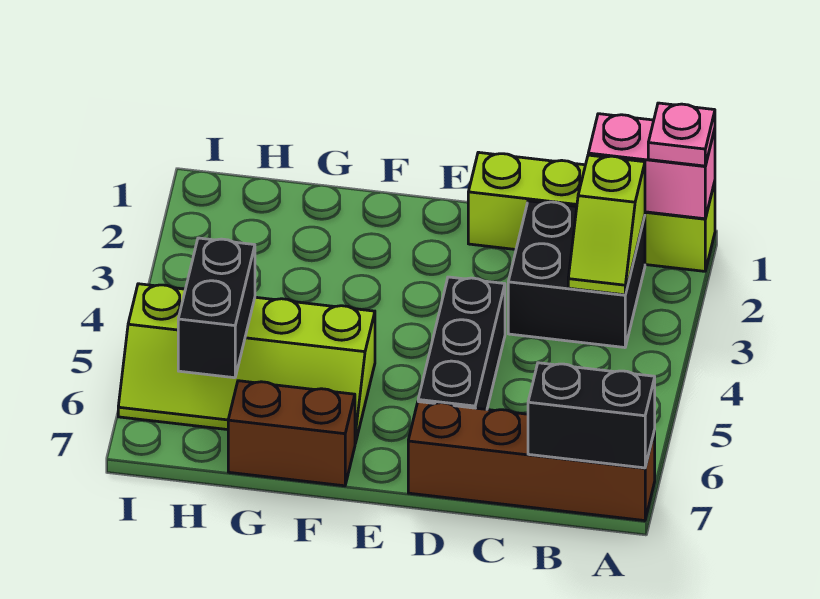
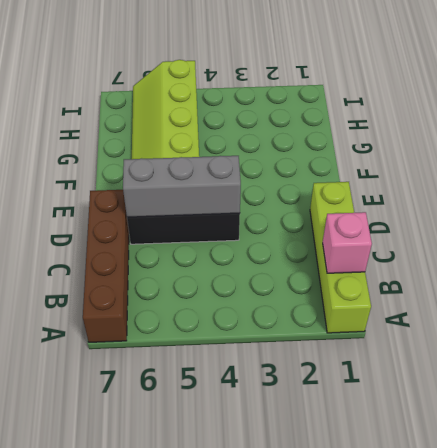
pink brick B1 level 2 -> pink brick A1:B1 level 2
grey brick D4:D6 level 2 -> none
none -> black brick B2:C3 level 1
none -> brown brick F7:G7 level 1

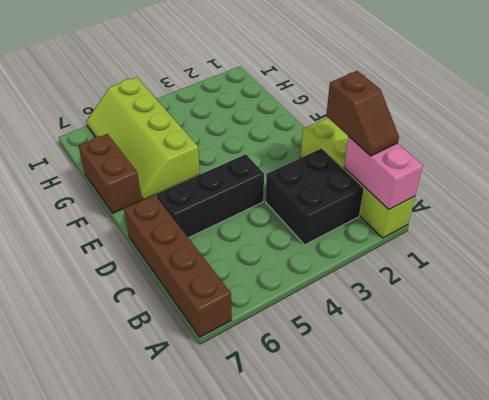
brown slope B1:C1 level 3 top C -> none
none -> black brick A7:B7 level 2
none -> lime slope B2:B3 level 2 top 2

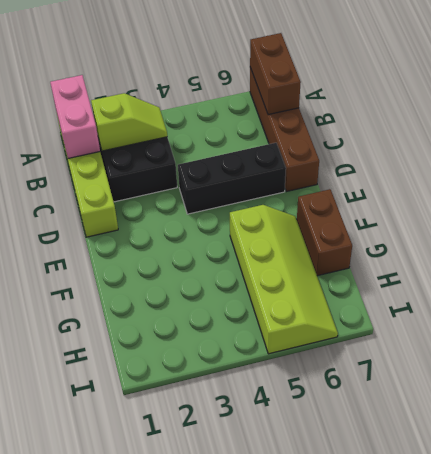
brown brick A7:B7 level 2 -> black brick A7:B7 level 2
none -> black brick H5:H6 level 2
none -> pink plate A1 level 3

